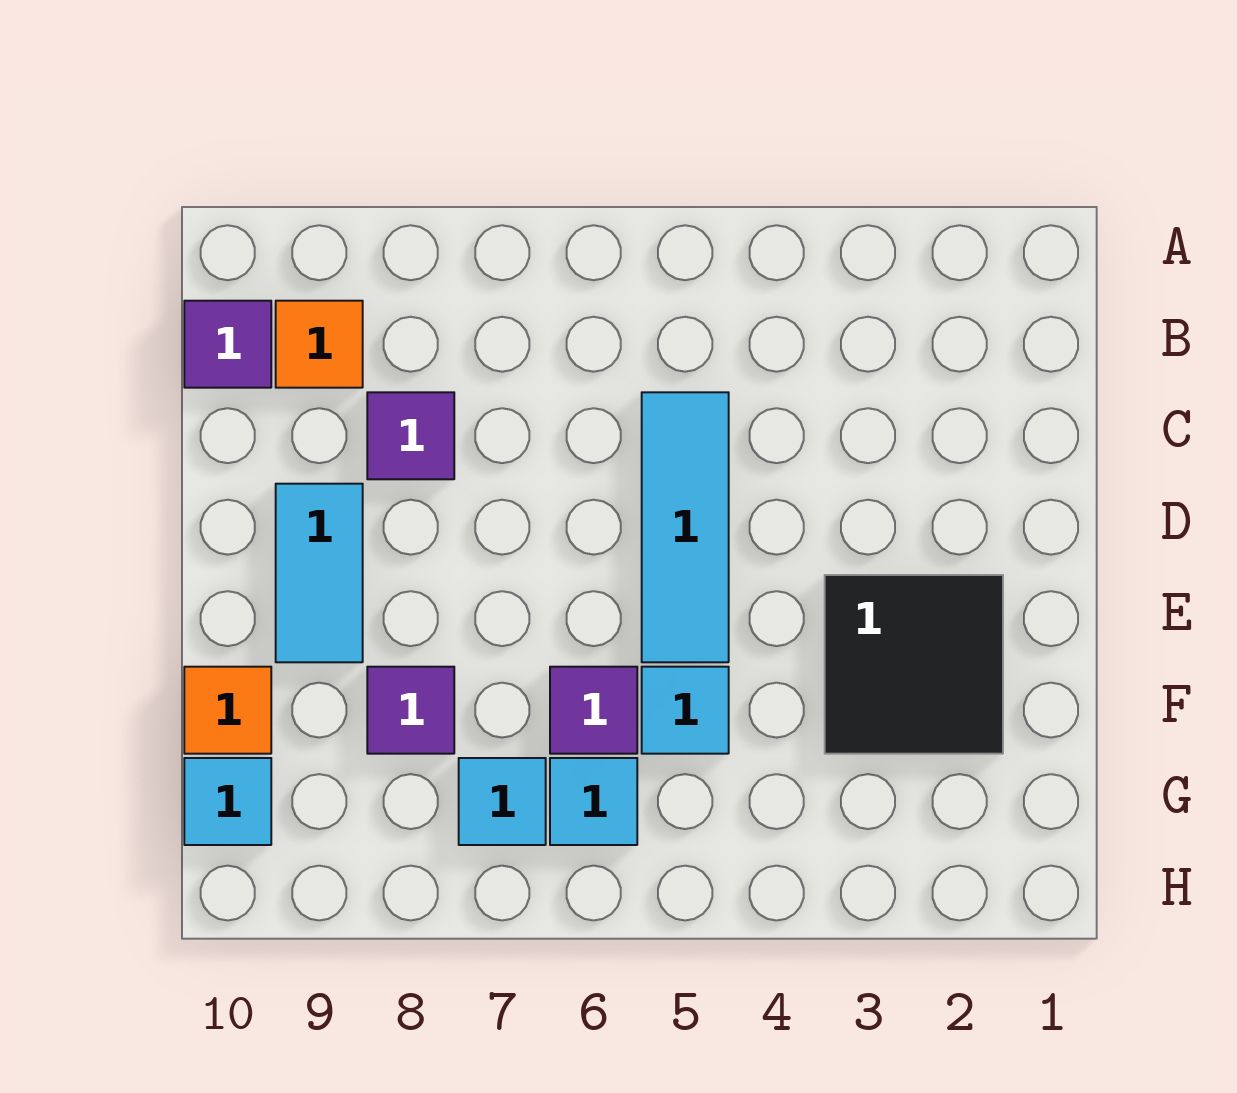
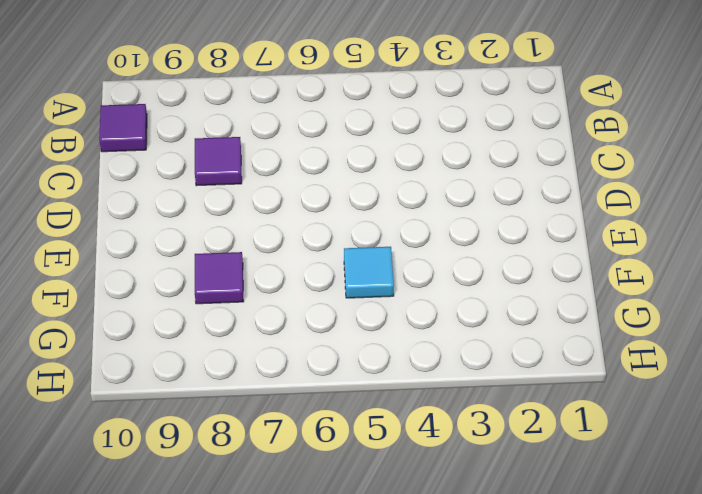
none -> orange tile B9 level 1
none -> cyan tile C5:E5 level 1
none -> cyan tile D9:E9 level 1

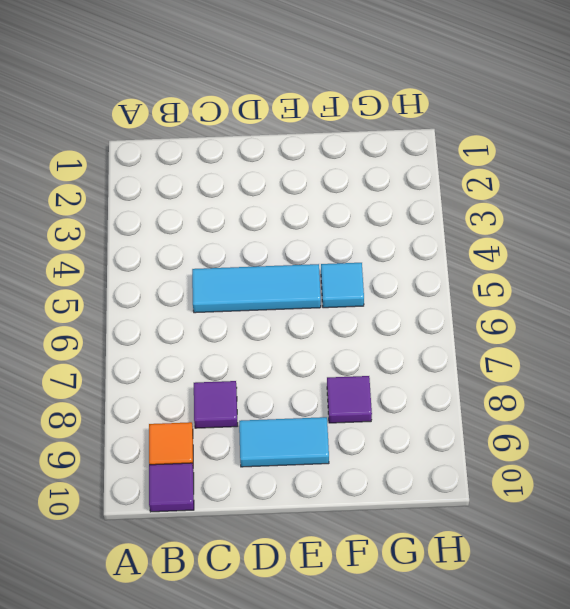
none -> black tile E2:F3 level 1
none -> purple tile F6 level 1
none -> orange tile F10 level 1

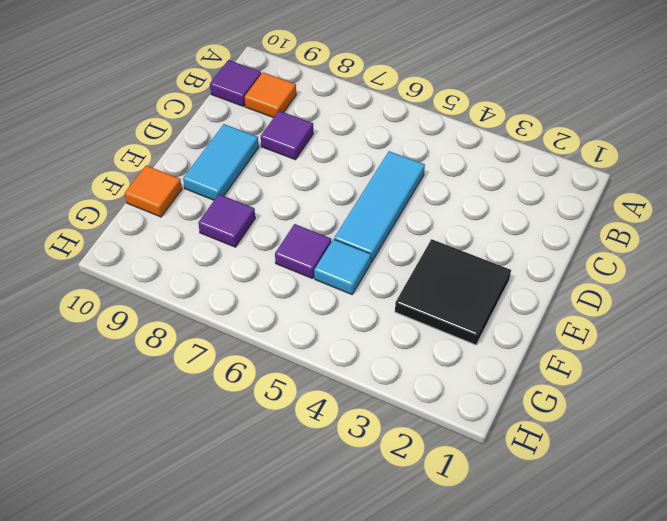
none -> cyan tile G6 level 1
none -> cyan tile G7 level 1
none -> cyan tile G10 level 1

